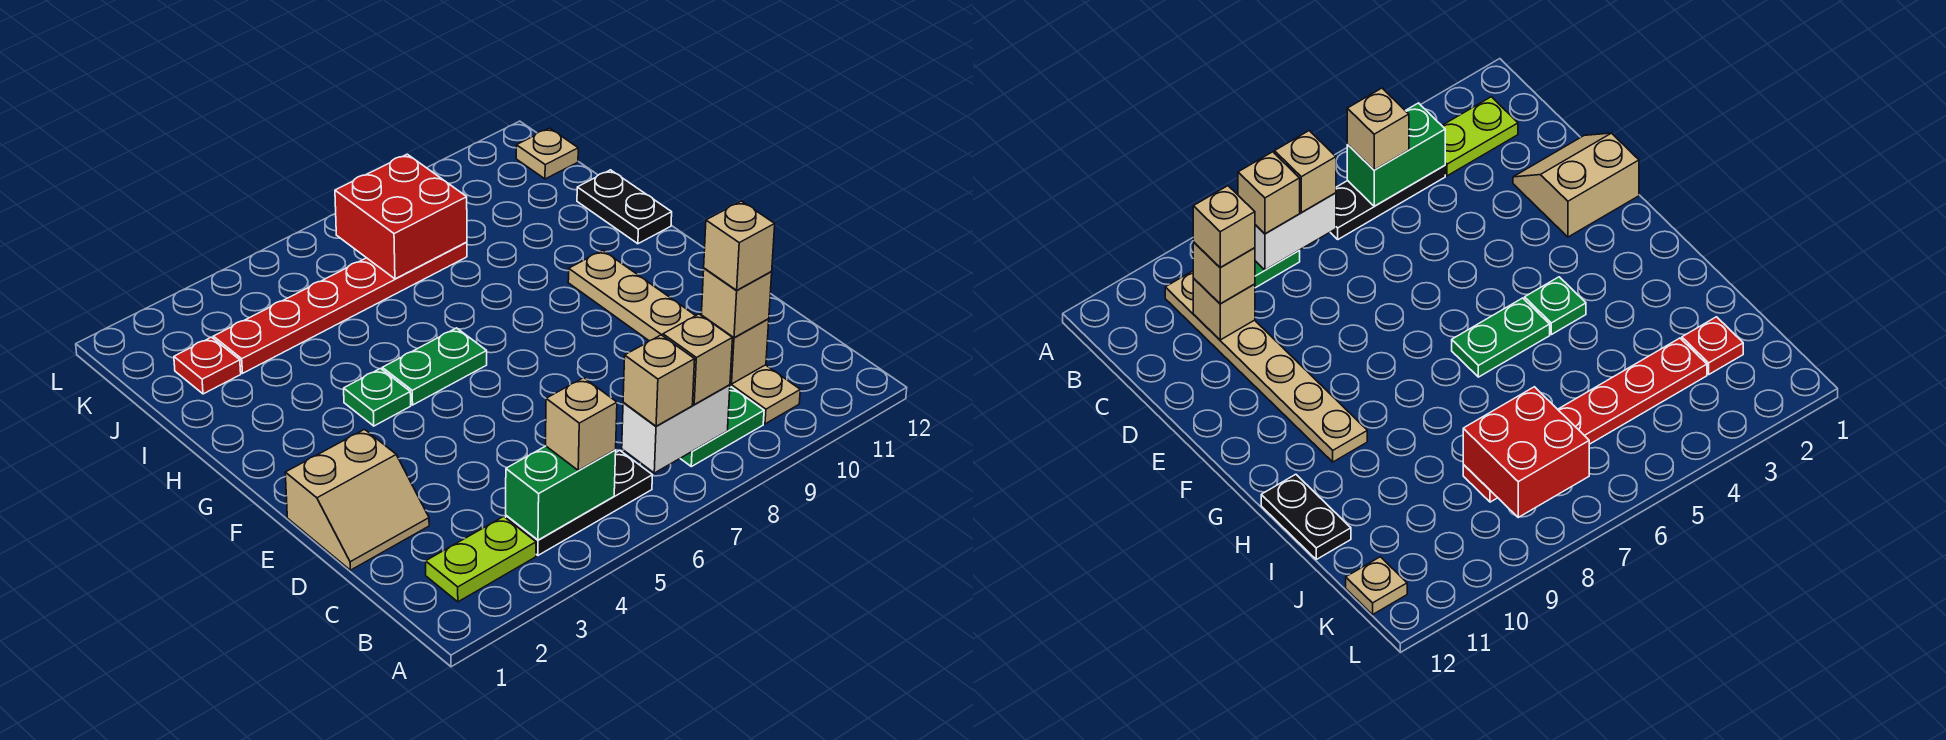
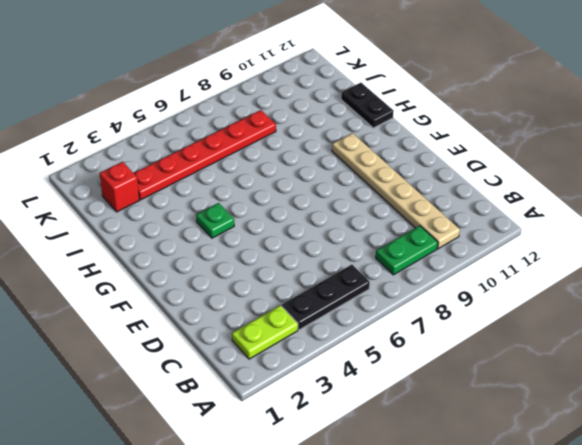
red brick J2 level 1 -> red plate J2 level 1
none -> tan slope D1:E2 level 1 top E
none -> green plate G5:G6 level 1
none -> tan plate K12 level 1

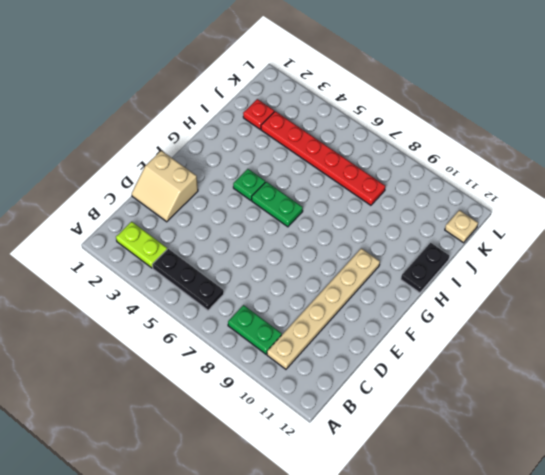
none -> green brick B4:B5 level 2
none -> white brick B7:B8 level 2
none -> tan brick C10 level 2

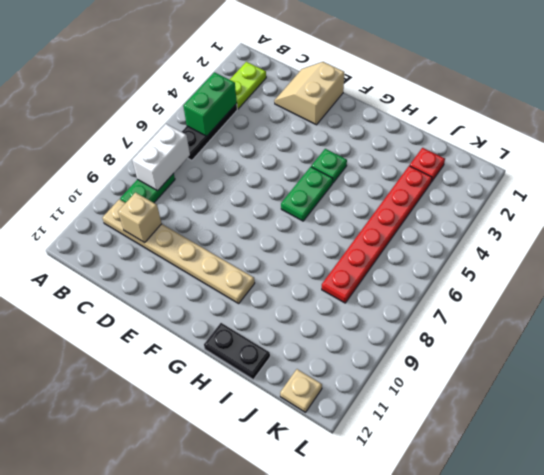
none -> red brick J7:K8 level 2
none -> tan brick B5 level 3
none -> tan brick B7 level 3

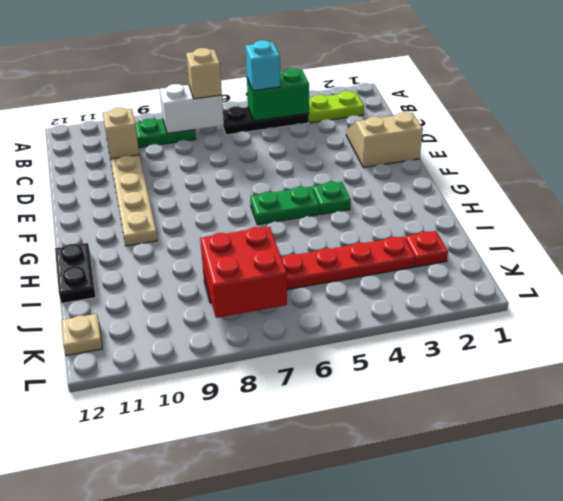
cyan brick B5 level 3 -> tan brick B5 level 3
none -> tan brick B8 level 3
none -> tan brick C10 level 3
none -> tan brick C10 level 4

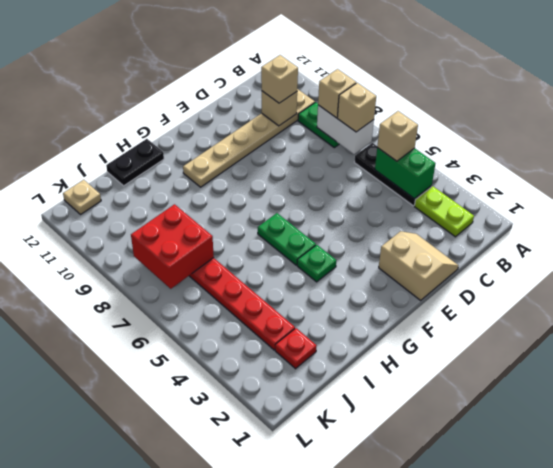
none -> tan brick C10 level 4

